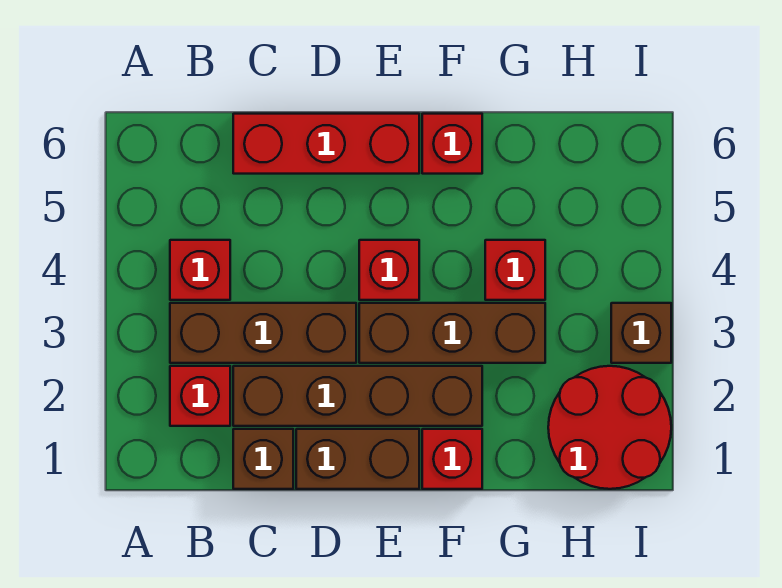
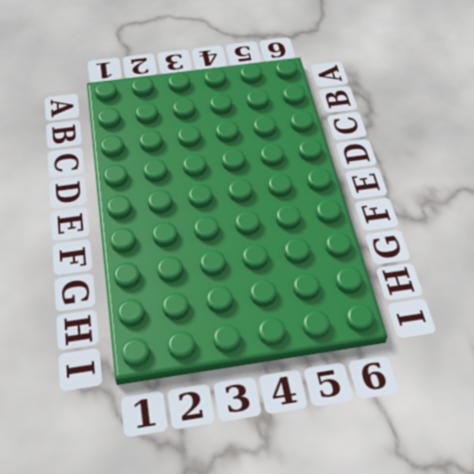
none -> red brick B2 level 1
none -> brown brick B3:D3 level 1
none -> red brick B4 level 1

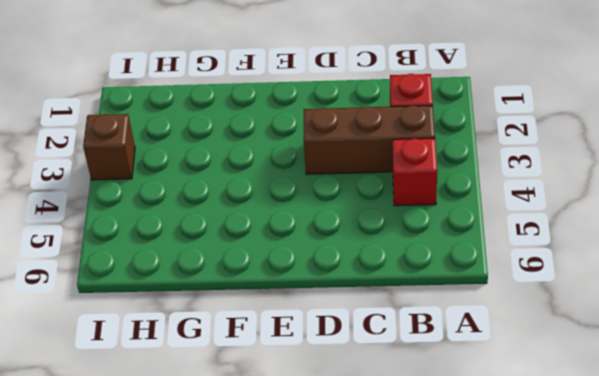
none -> brown brick C1 level 1
none -> brown brick C2:F2 level 1
none -> red brick C6:E6 level 1

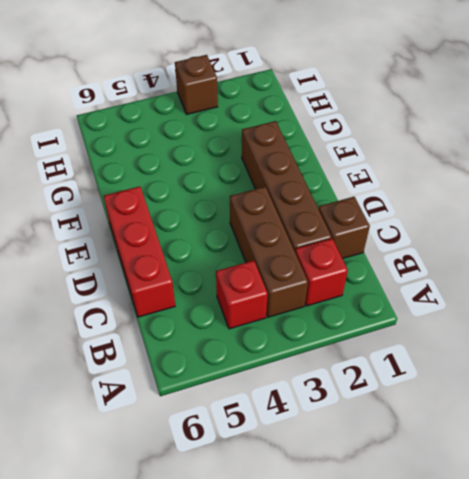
none -> brown brick D1:E1 level 1
none -> brown brick E3:G3 level 1
none -> red brick E4 level 1

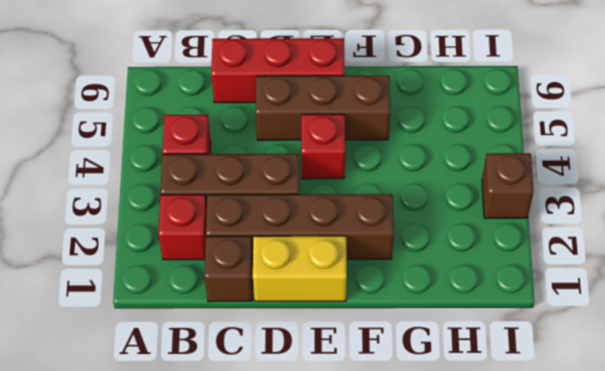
yellow brick D1:E1 level 1 -> brown brick D1:E1 level 1
brown brick D5:F5 level 1 -> brown brick E3:G3 level 1
none -> red brick F1 level 1
none -> red brick F6 level 1
none -> red brick G4 level 1

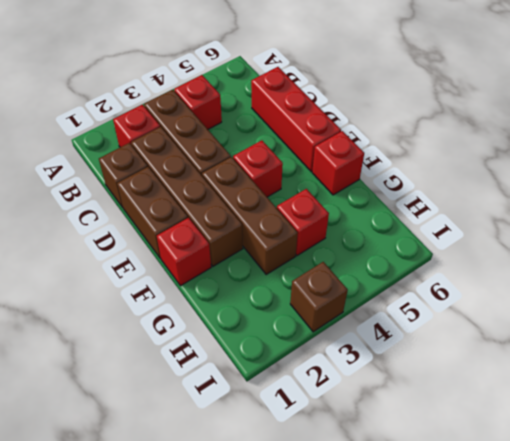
none -> red round brick H1:I2 level 1

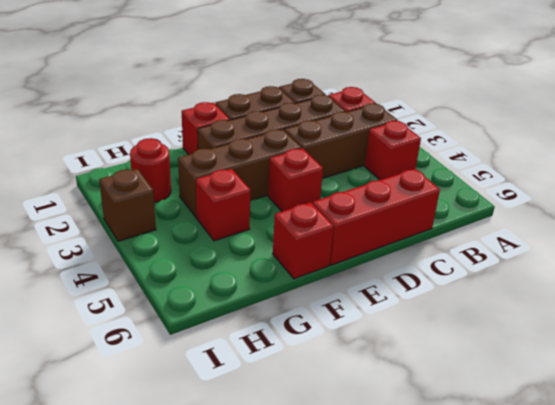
red round brick H2 level 1 -> red round brick H1:I2 level 1

